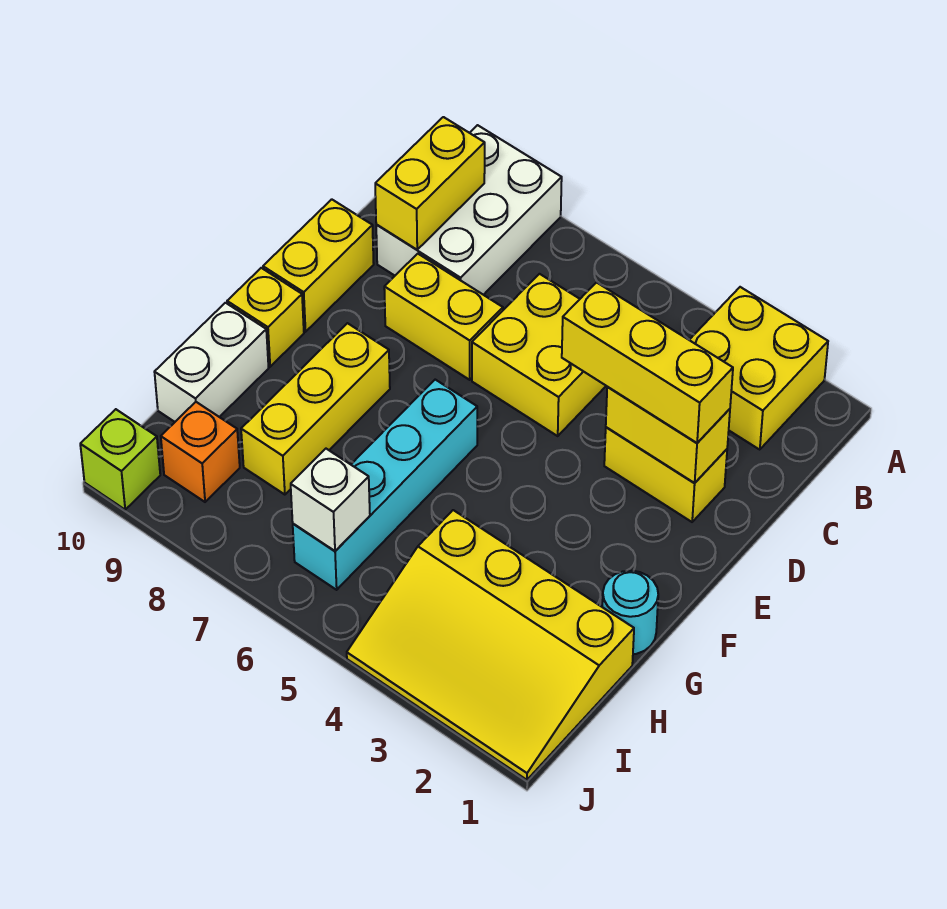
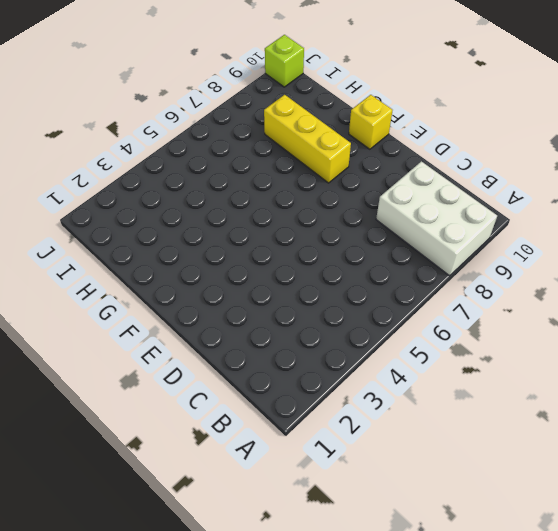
none -> yellow brick A2:B3 level 1
none -> yellow brick C5:D6 level 1
none -> yellow brick D2:D3 level 1

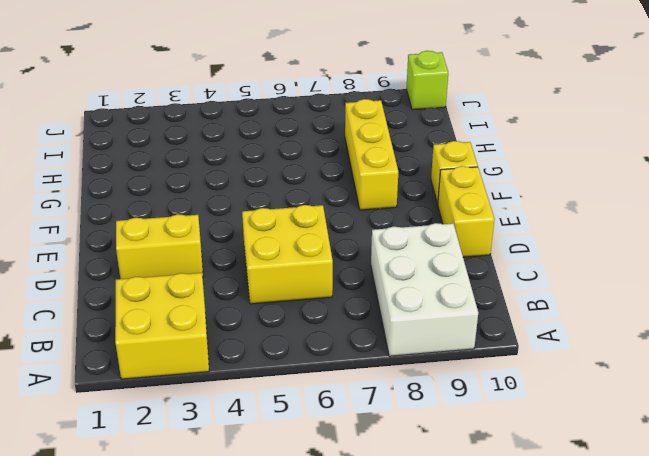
none -> yellow brick D7:D8 level 1
none -> cyan brick F6:I6 level 1
none -> cyan round brick G1 level 1

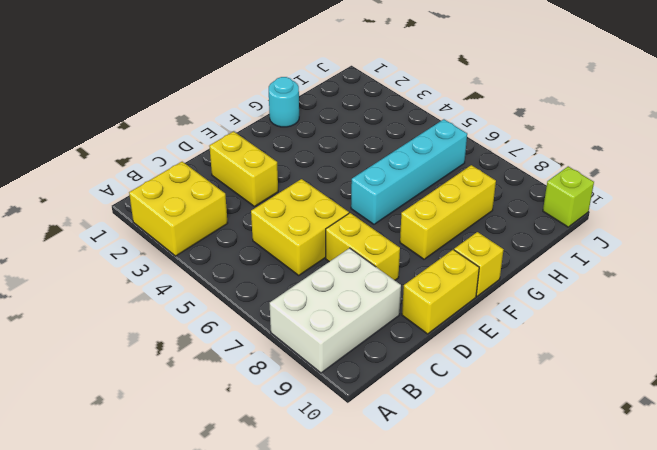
none -> white brick G10:H10 level 1
none -> yellow slope H1:J4 level 1 top H
none -> orange brick I9 level 1

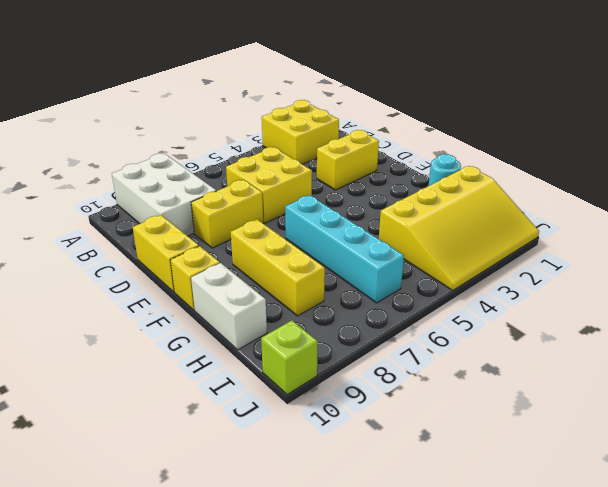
none -> orange brick I9 level 1
none -> yellow brick B9:C9 level 2
none -> yellow brick D2:D3 level 2

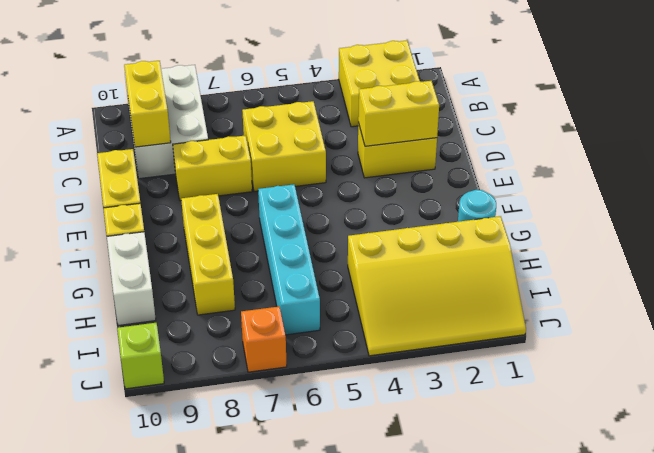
orange brick J7 level 1 -> orange brick I9 level 1
none -> white brick I6 level 2
none -> yellow brick D2:D4 level 3

